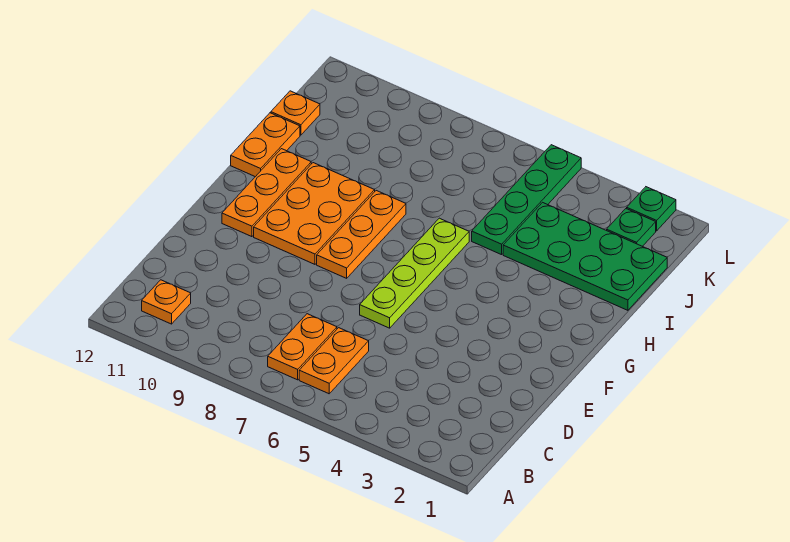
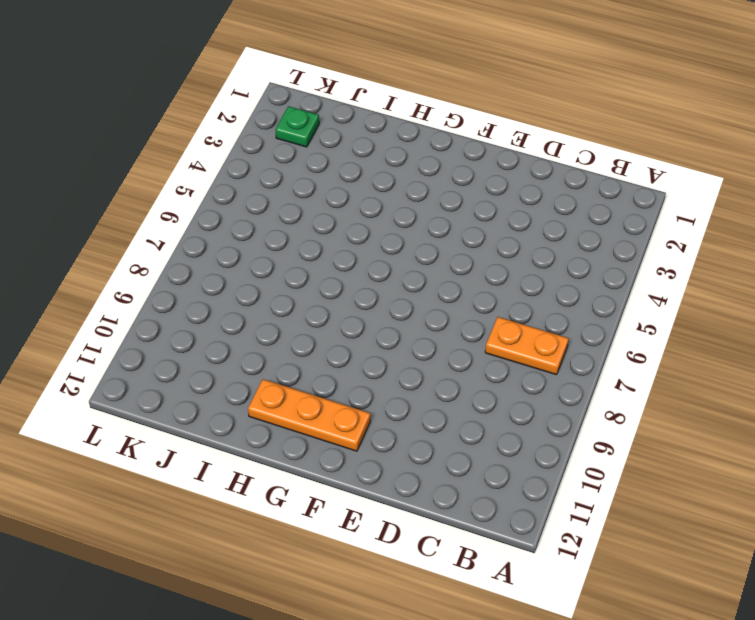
none -> orange plate B6:C6 level 1
none -> orange plate B11 level 1
none -> lime plate E6:H6 level 1

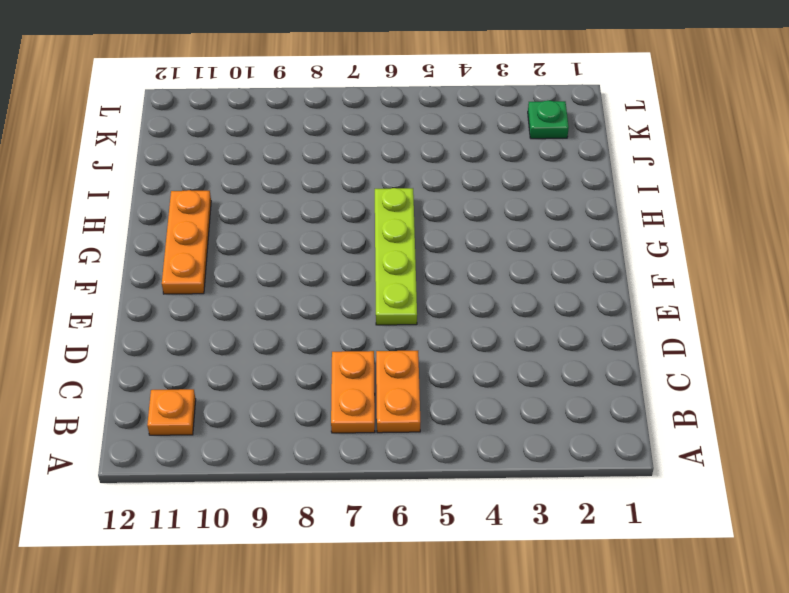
none -> orange plate F8:H8 level 1
none -> orange plate F9:H10 level 1
none -> orange plate H12:I12 level 1

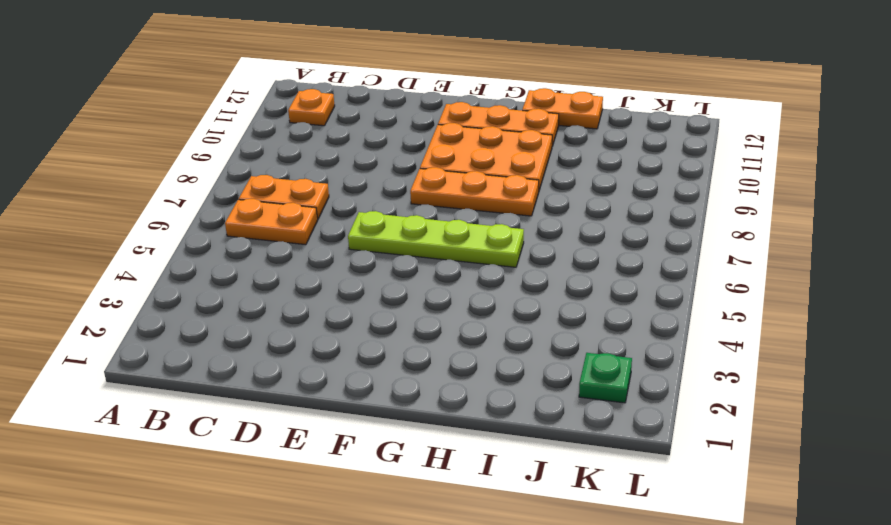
none -> green plate I1:J4 level 1
none -> green plate I5:L5 level 1
none -> orange plate J12 level 1

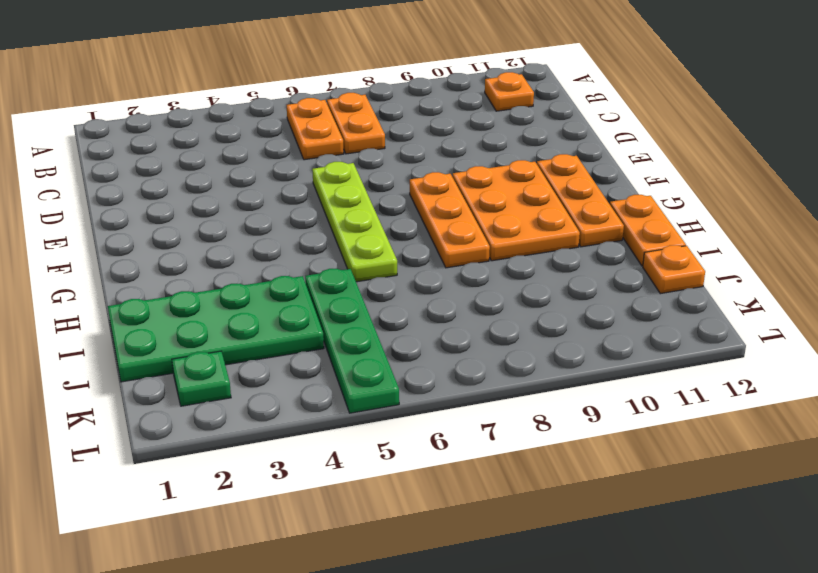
none -> green plate L2 level 1

